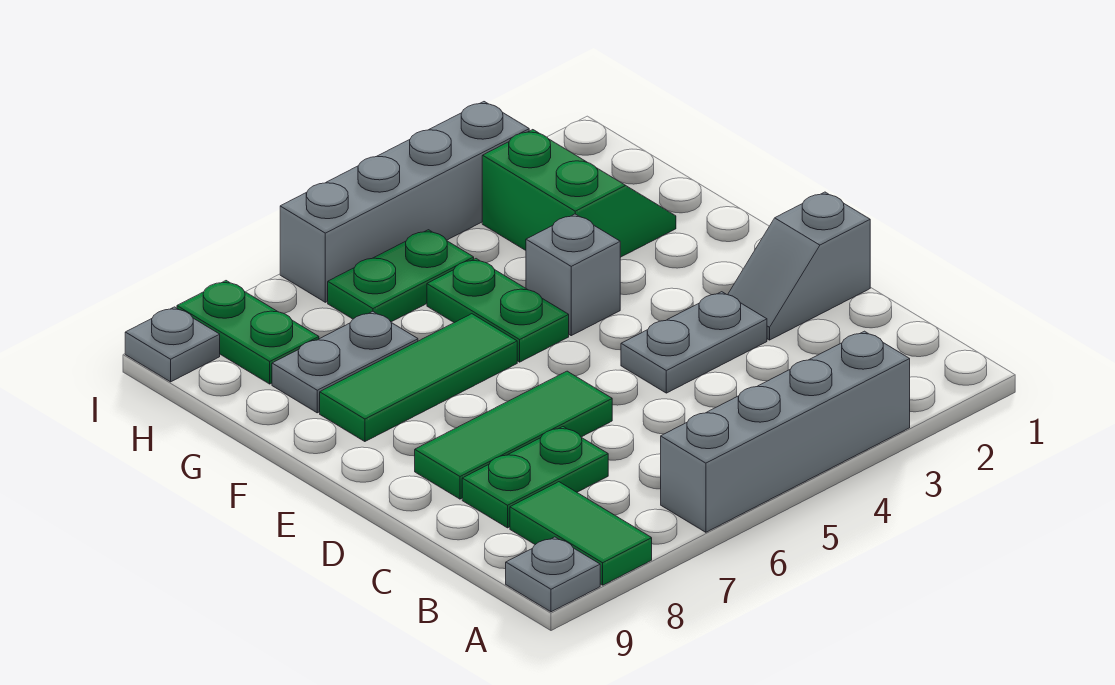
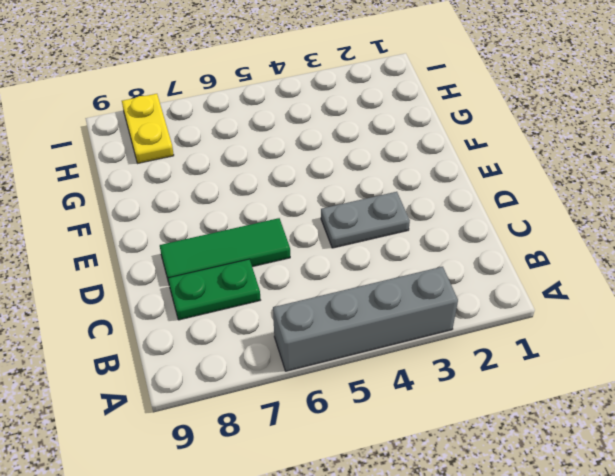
yellow plate H8:I8 level 1 -> green plate H8:I8 level 1
none -> green tile A8:B8 level 1
none -> grey plate A9 level 1
none -> grey slope D1:D2 level 1 top 1

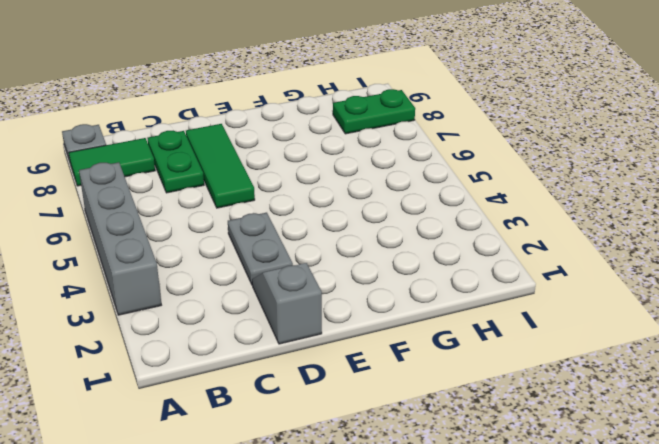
none -> grey brick F4 level 1
none -> green plate F5:G5 level 1
none -> green tile F6:F8 level 1

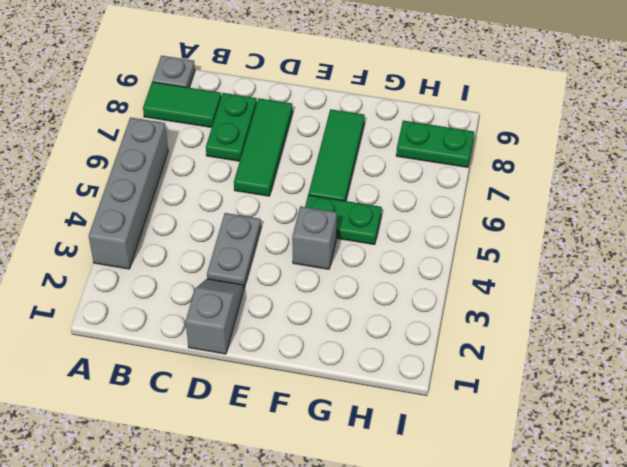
none -> green slope G2:H3 level 1 top 3
none -> grey plate G7:G8 level 1
none -> green plate H5:H6 level 1

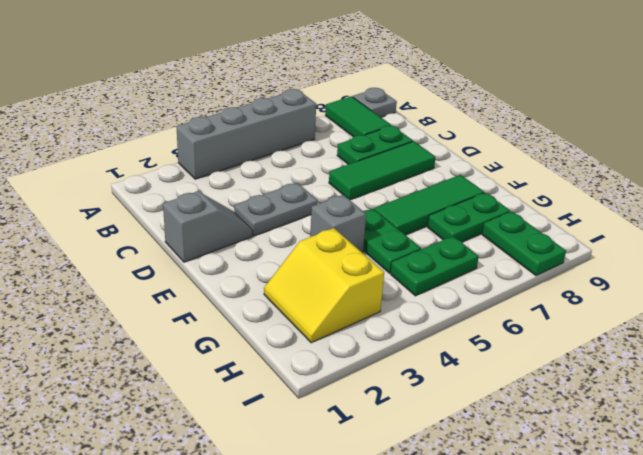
yellow slope G2:H3 level 1 top 3 -> green slope G2:H3 level 1 top 3
green plate G7:G8 level 1 -> grey plate G7:G8 level 1
none -> grey brick I3:I6 level 1
none -> grey plate I9 level 1

